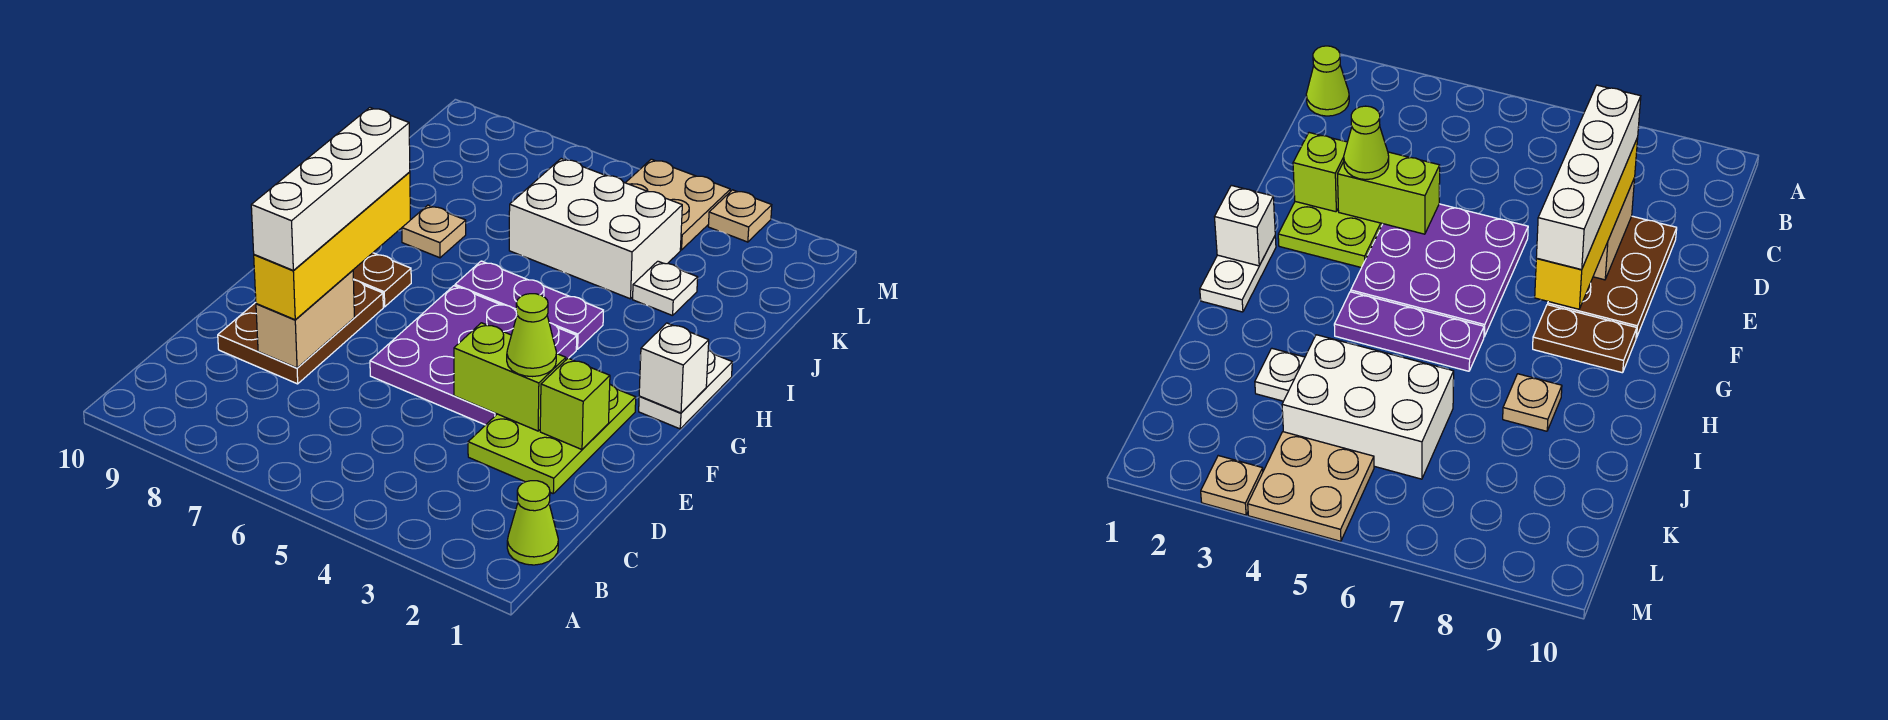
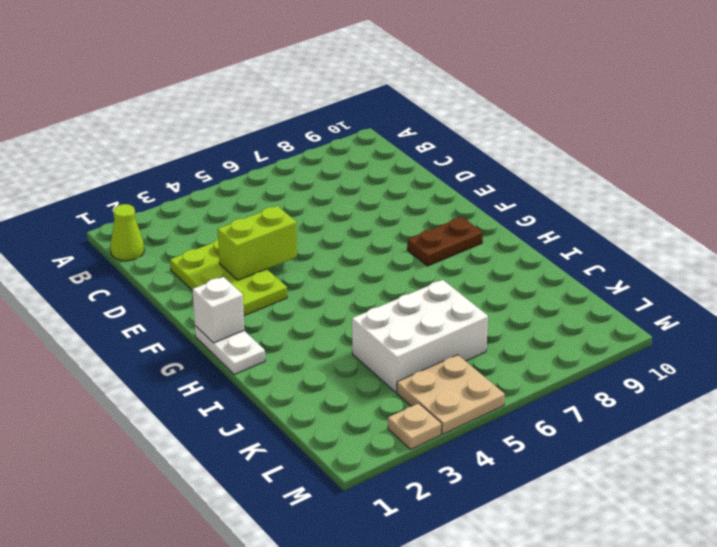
none -> brown plate D8:F9 level 1
none -> purple plate E4:G6 level 1
none -> purple plate H4:H6 level 1

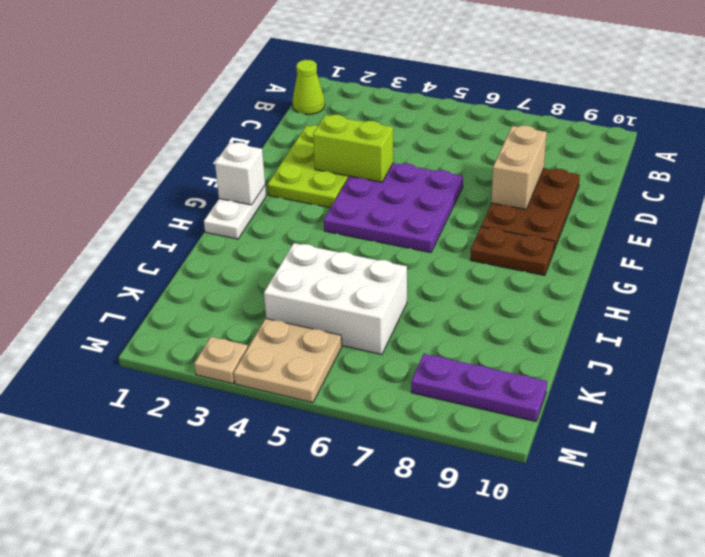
purple plate L8:L10 level 1 -> purple plate H4:H6 level 1
none -> tan plate I8 level 1
none -> white plate J3 level 1
none -> lime brick E2 level 2

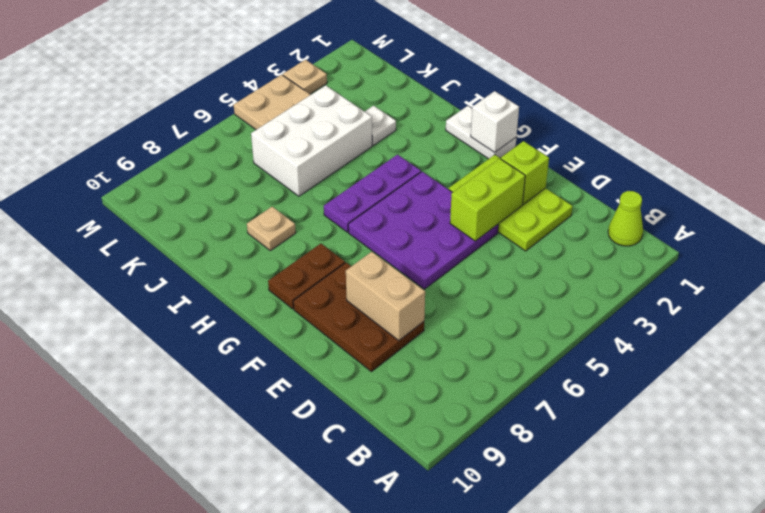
none -> yellow brick D8:G8 level 3
none -> lime cone E3 level 3
none -> white brick D8:G8 level 4

